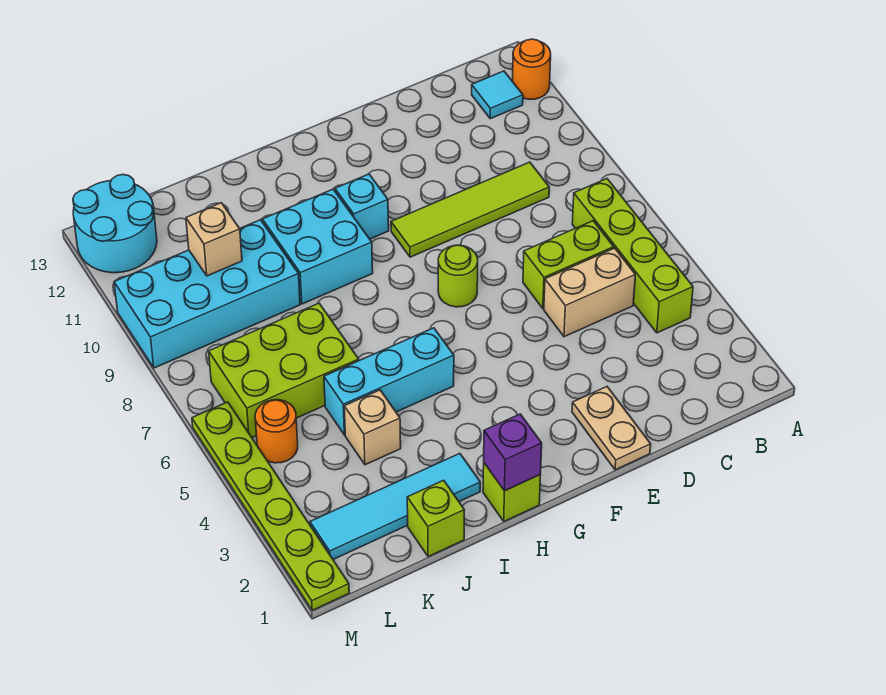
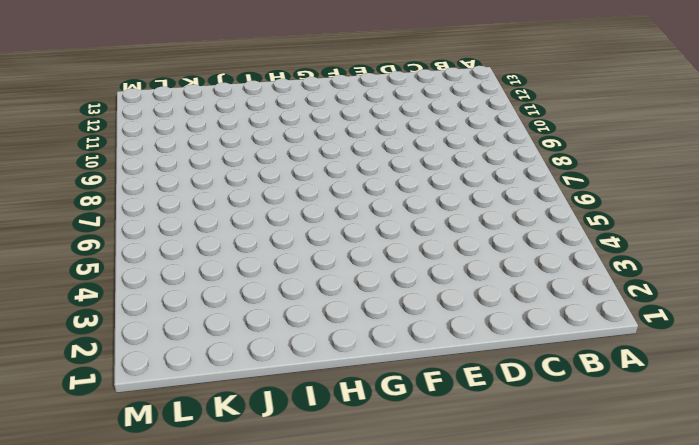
none -> orange round brick A12 level 1
none -> lime brick B4:B7 level 1
none -> cyan tile B12 level 1

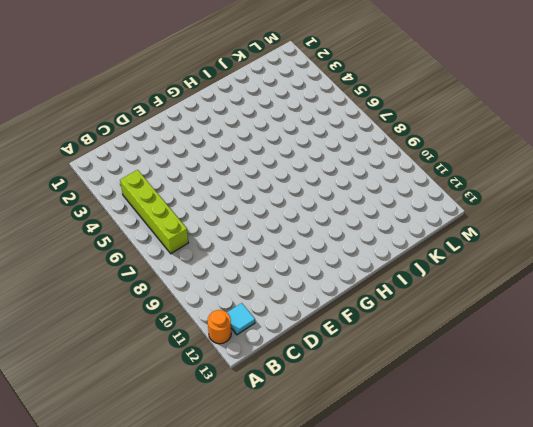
none -> tan brick C5:D5 level 1
none -> lime brick C6:D6 level 1
none -> lime tile C9:F9 level 1

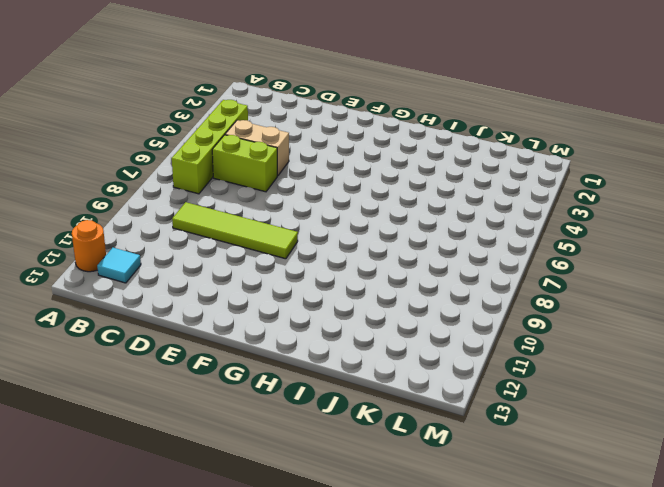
none -> tan plate E1:E2 level 1
none -> lime round brick F7 level 1
none -> cyan brick G10 level 1

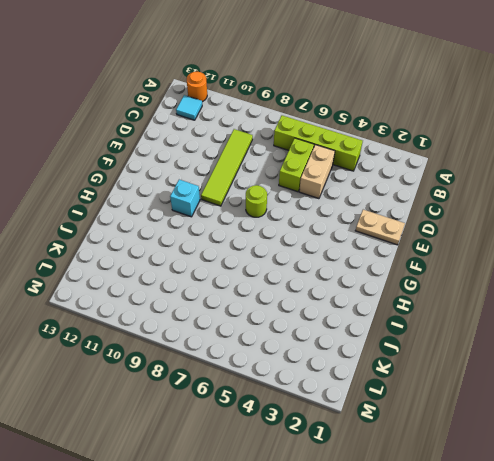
none -> lime brick H1 level 1
none -> cyan brick H5:J5 level 1
none -> cyan brick H9:I10 level 1

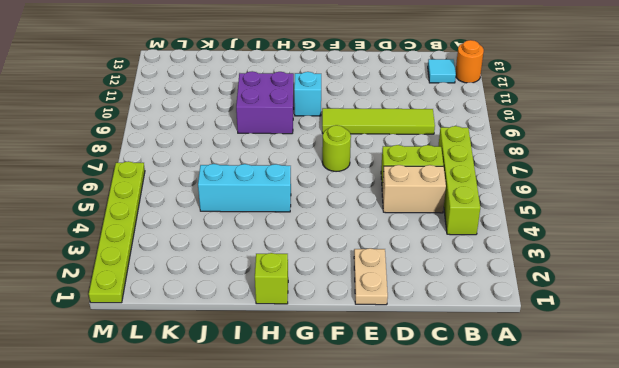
purple brick H9:I10 level 1 -> cyan brick H9:I10 level 1
none -> cyan tile I2:L2 level 1
none -> lime brick J1 level 1
none -> tan brick J4 level 1

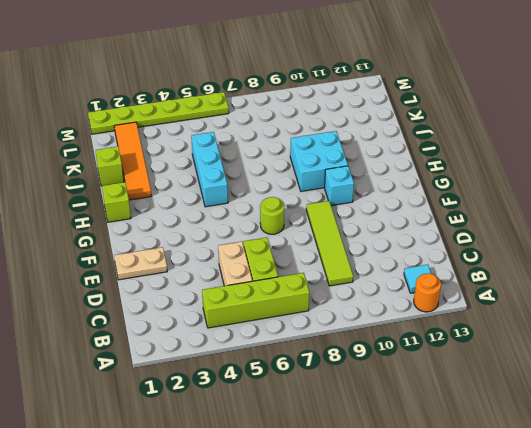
orange tile I2:L2 level 1 -> cyan tile I2:L2 level 1
none -> tan brick J4 level 1
none -> lime brick J6:L7 level 1
none -> cyan brick J9:M10 level 1

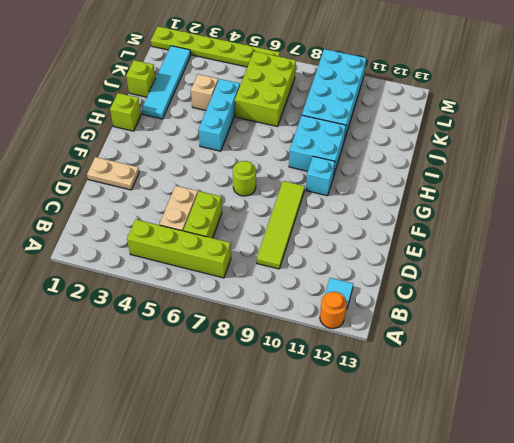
none -> orange round brick L5 level 1
none -> cyan round brick L12:M13 level 1
none -> purple brick H1 level 2

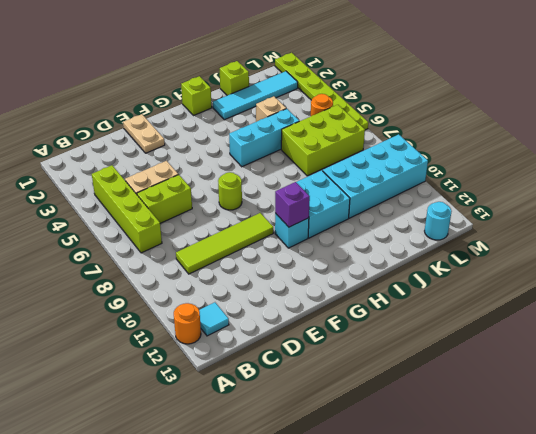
purple brick G10 level 2 -> purple brick H1 level 2
cyan round brick L13 level 1 -> cyan round brick L12:M13 level 1
none -> tan brick K10 level 2

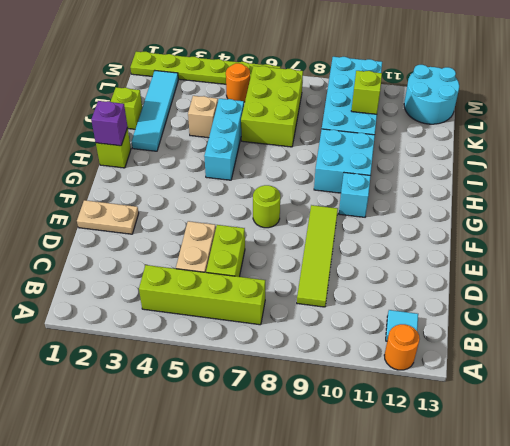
lime brick K10 level 2 -> tan brick K10 level 2

